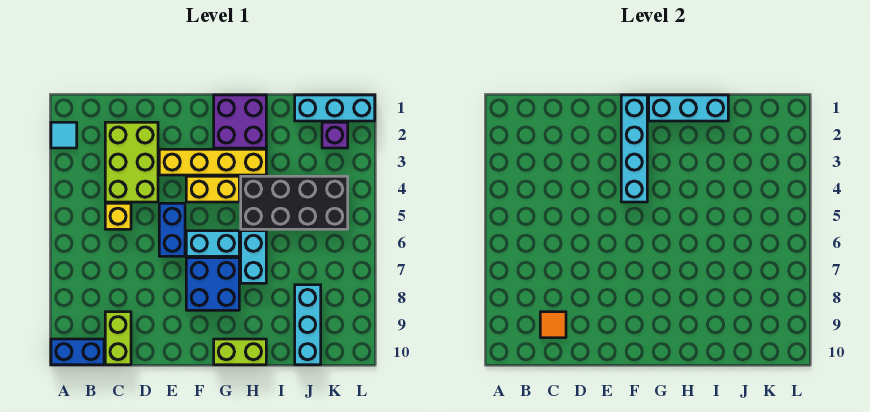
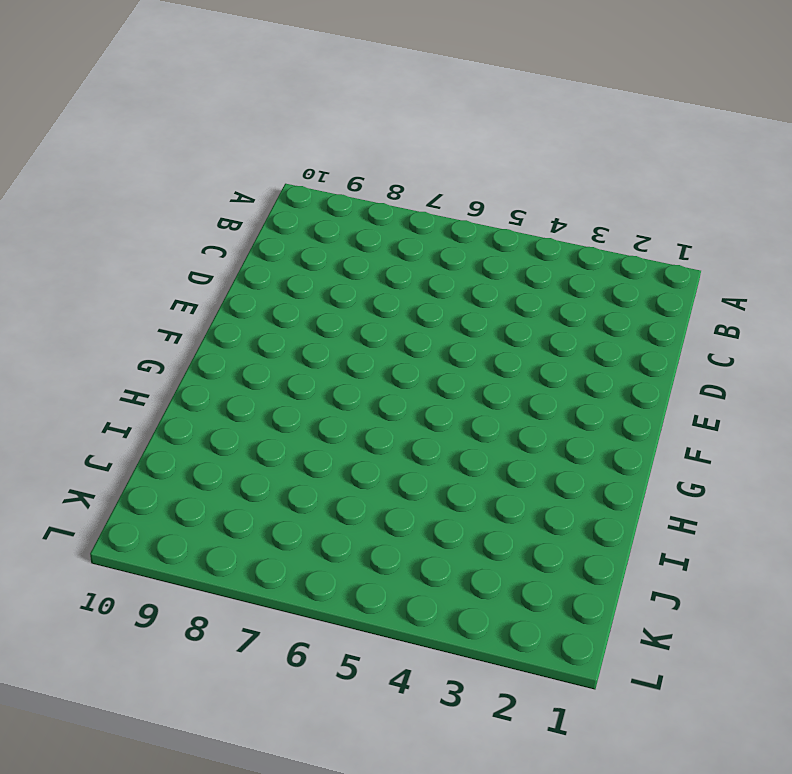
none -> cyan tile A2 level 1
none -> blue brick A10:B10 level 1
none -> lime brick C2:D4 level 1

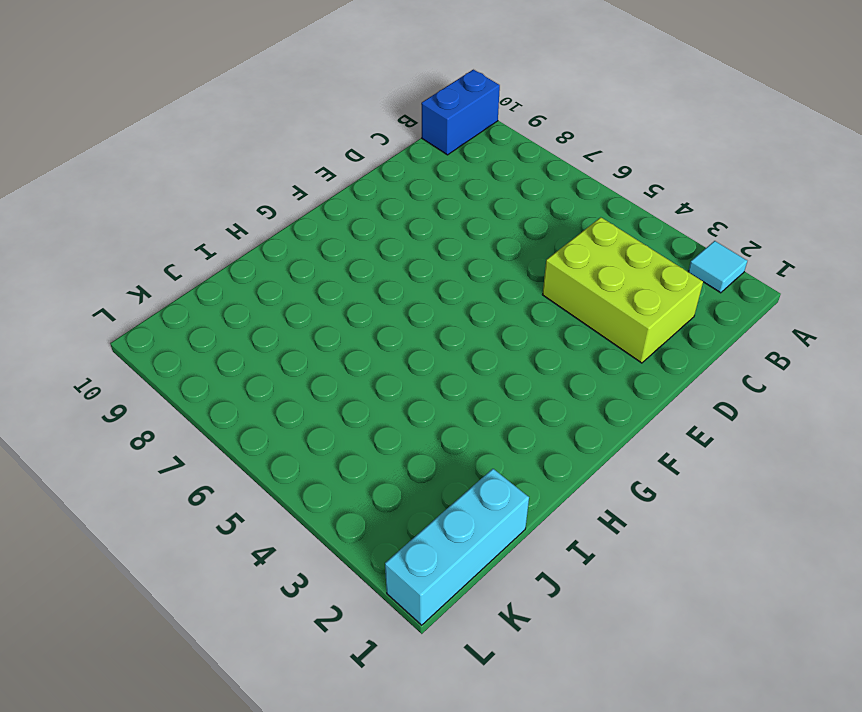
none -> yellow brick C5 level 1
none -> lime brick C9:C10 level 1
none -> yellow brick E3:H3 level 1

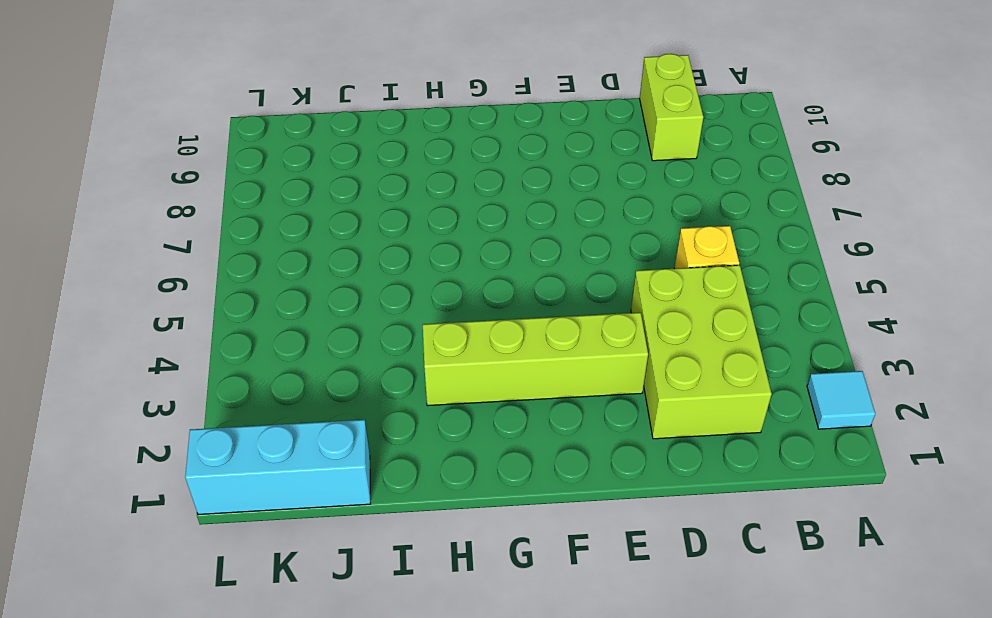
lime brick E3:H3 level 1 -> yellow brick E3:H3 level 1
none -> blue brick A10:B10 level 1
none -> blue brick E5:E6 level 1
none -> yellow brick F4:G4 level 1

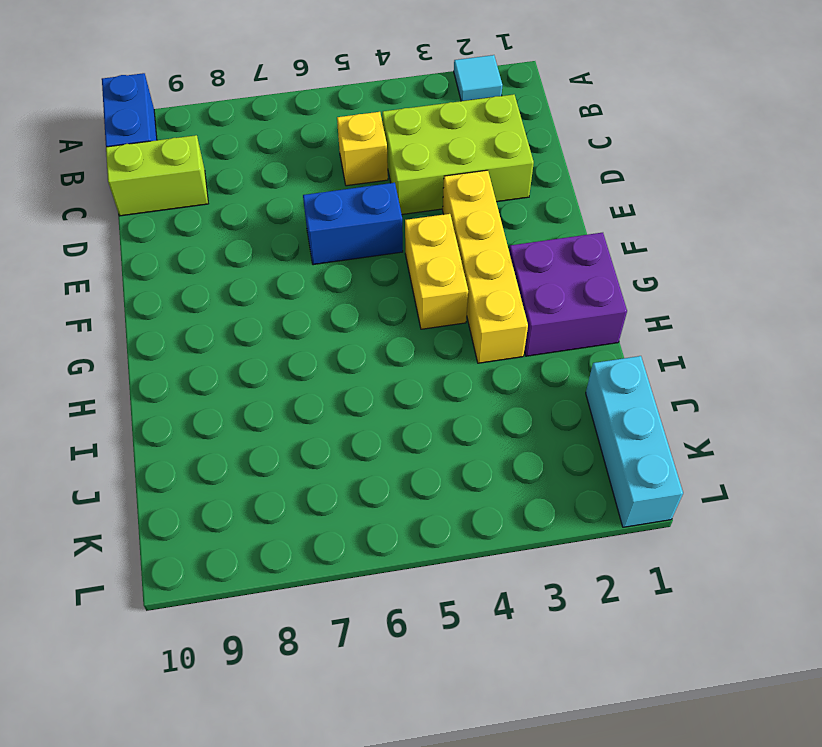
none -> cyan brick F6:G6 level 1
none -> blue brick F7:G8 level 1
none -> lime brick G10:H10 level 1

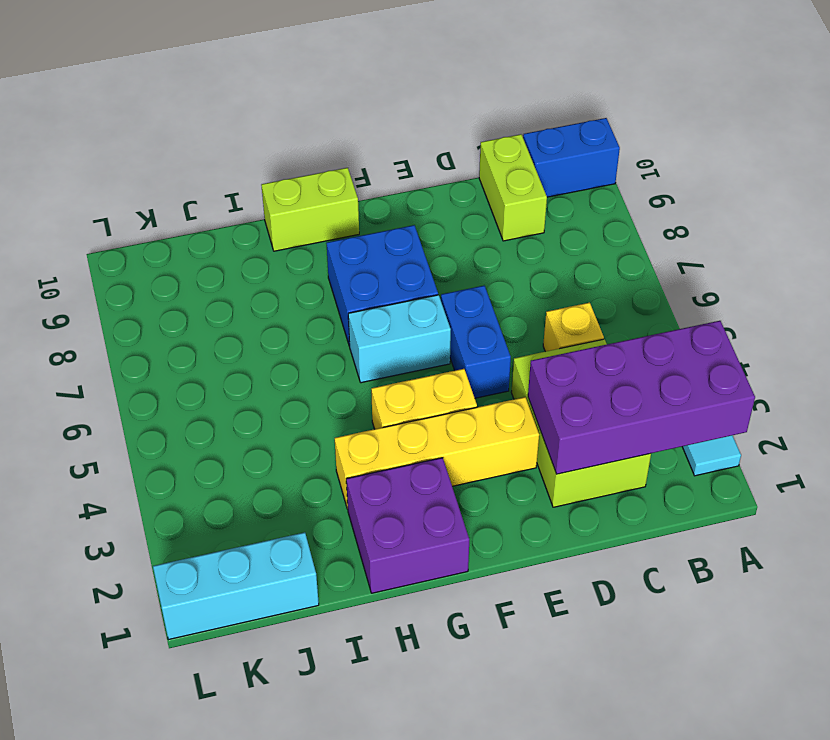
purple brick A2:D3 level 2 -> none
none -> black brick H4:K5 level 1
none -> cyan brick H6:H7 level 1
none -> cyan brick J8:J10 level 1

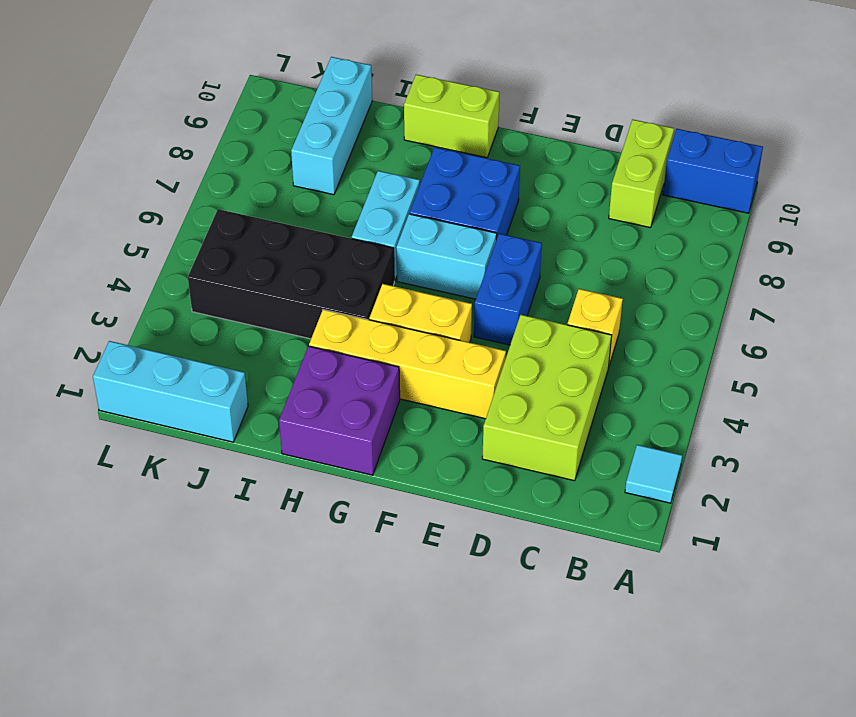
none -> purple brick K2 level 1
none -> orange tile C9 level 2
none -> cyan brick F1:F4 level 2

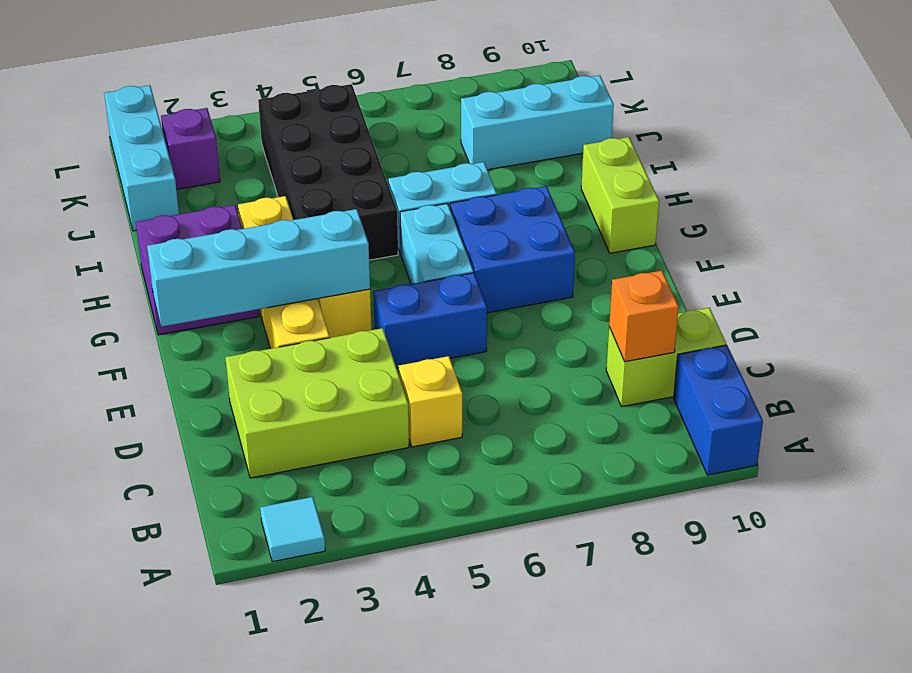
orange brick C9 level 2 -> orange tile C9 level 2
none -> cyan brick G1:I1 level 2

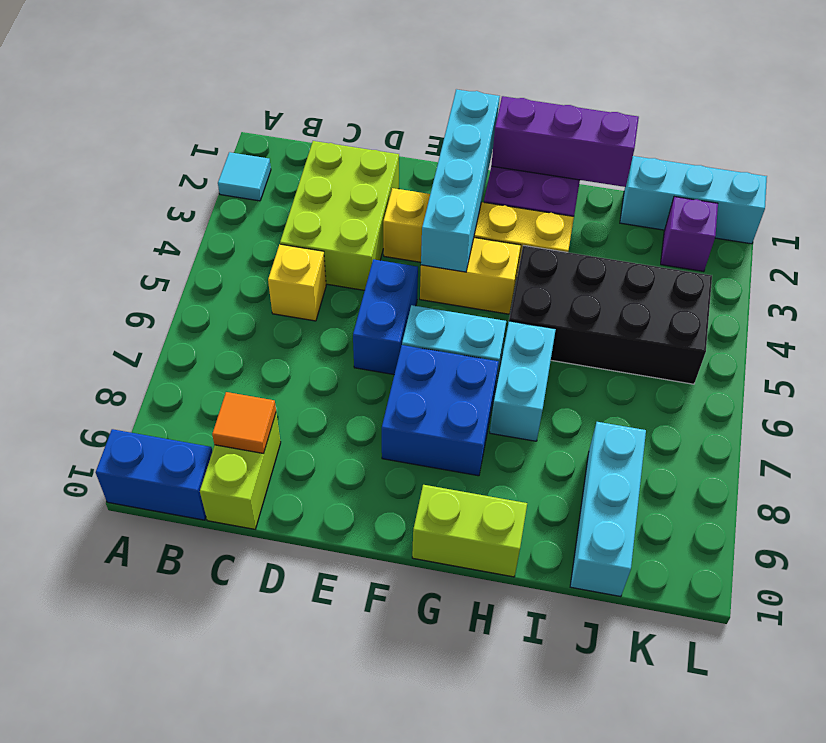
purple brick G1:I1 level 2 -> cyan brick G1:I1 level 2

